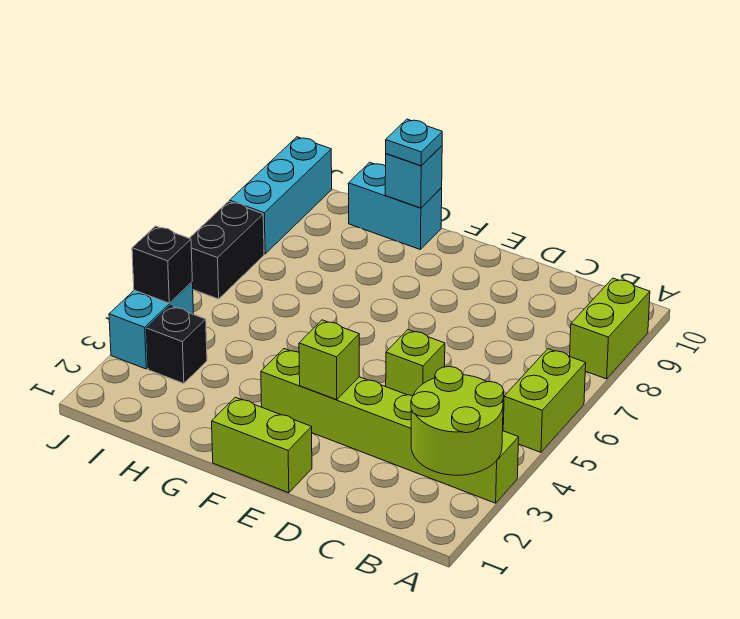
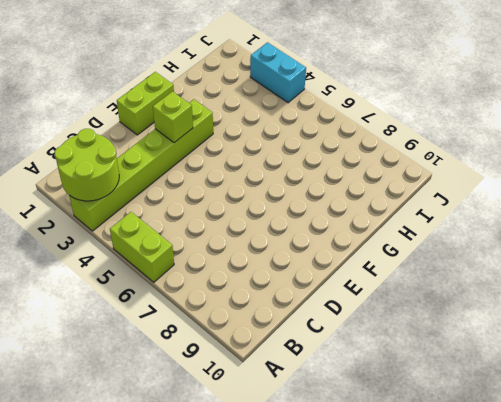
none -> lime brick A8:A9 level 1
none -> lime brick D5 level 1
none -> cyan brick G10:H10 level 1

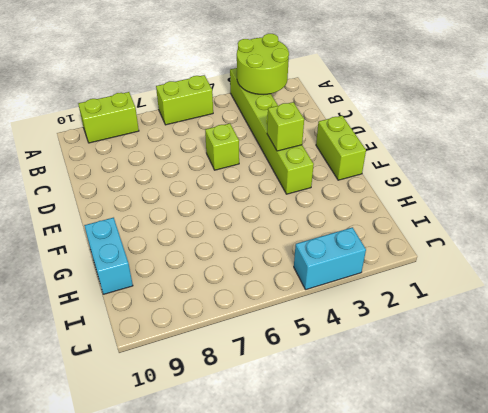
none -> black brick I3 level 1
none -> black brick J6:J7 level 1
none -> cyan brick J8:J10 level 1

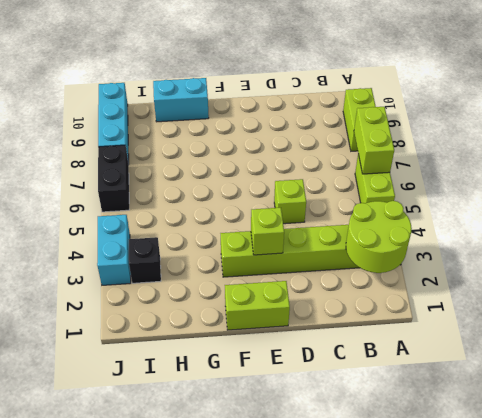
lime brick A6:A7 level 2 -> none
none -> cyan brick G10 level 2
none -> black brick J4 level 2
none -> cyan plate G10 level 3

